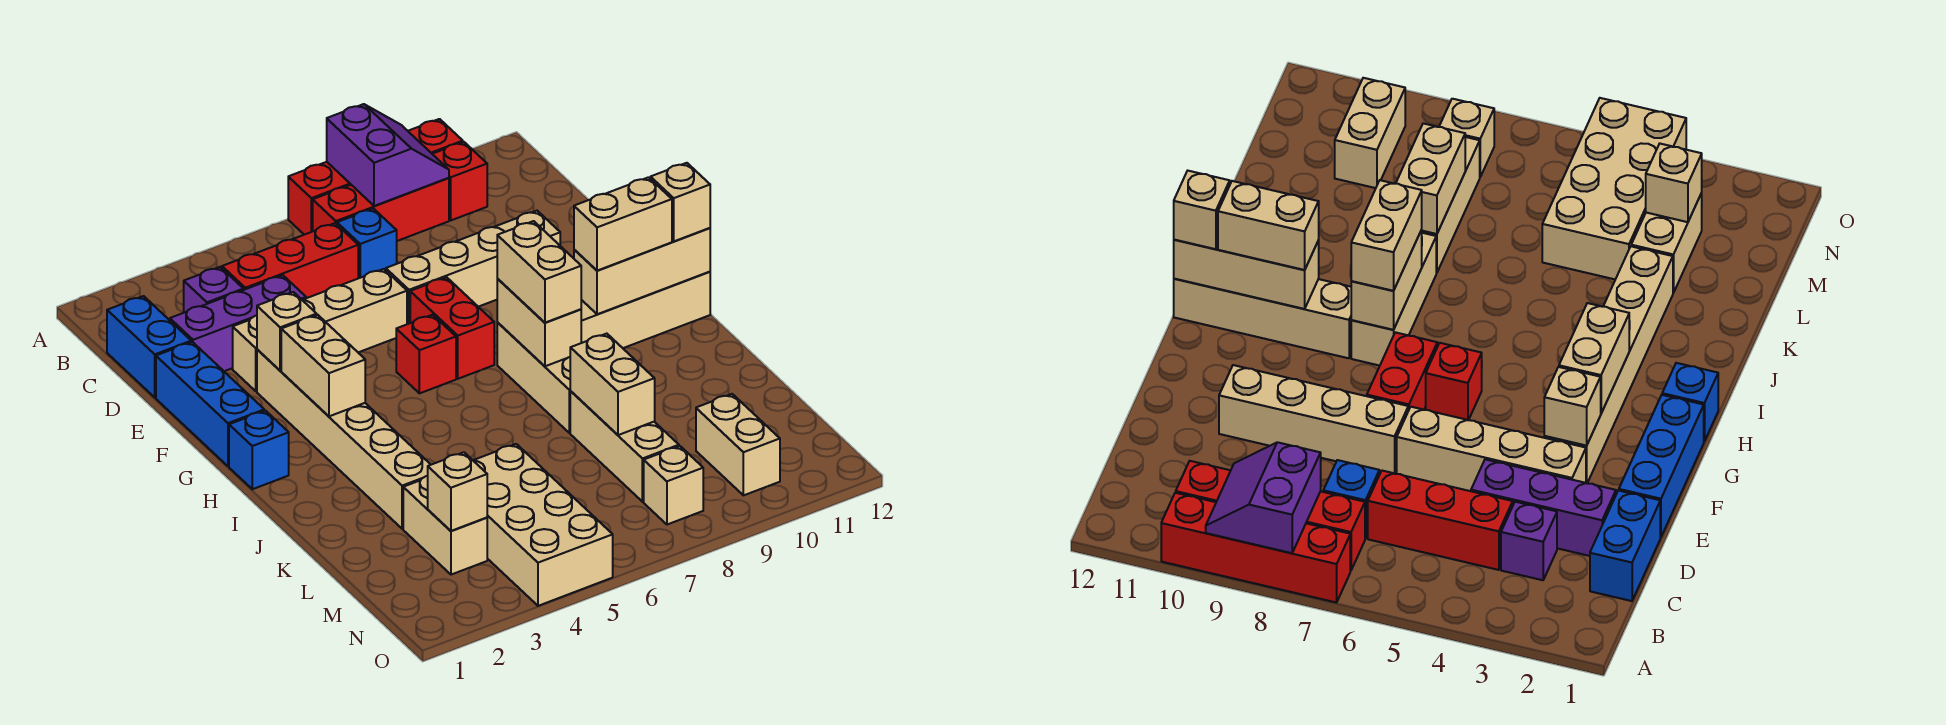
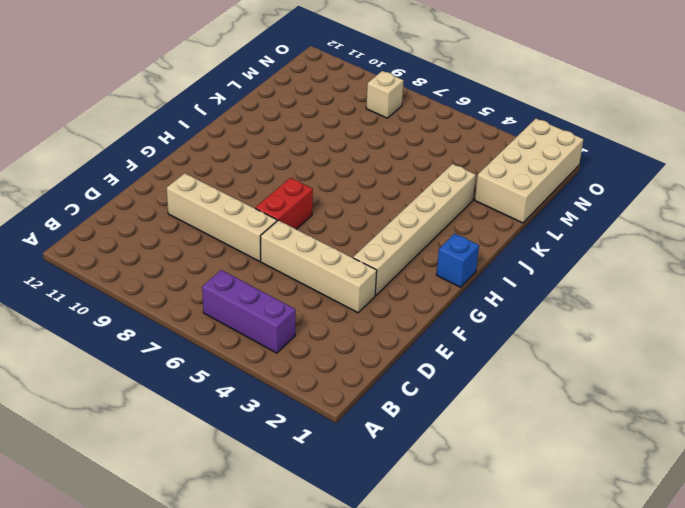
purple brick B4:B6 level 1 -> purple brick D2:D4 level 1
tan brick L1:O2 level 1 -> tan brick L4:O5 level 1
none -> red brick A7:A10 level 1
none -> red brick B7:B9 level 1
none -> red brick B10 level 1
none -> blue brick C1:D1 level 1

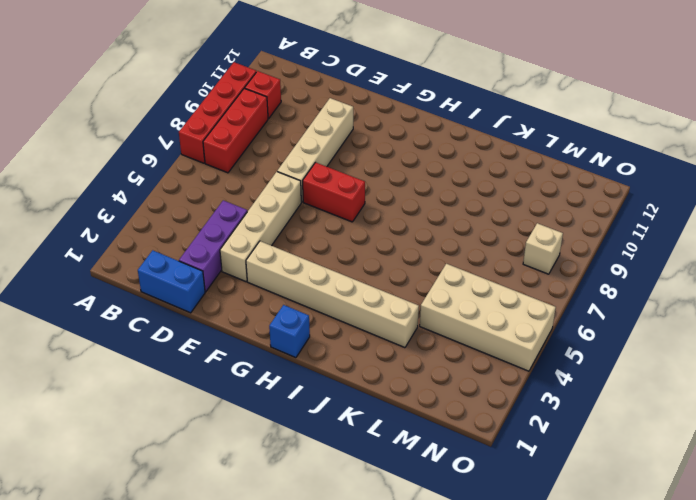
none -> purple brick C3 level 1
none -> red brick C4:C6 level 1
none -> blue brick C7 level 1
none -> blue brick E1:G1 level 1

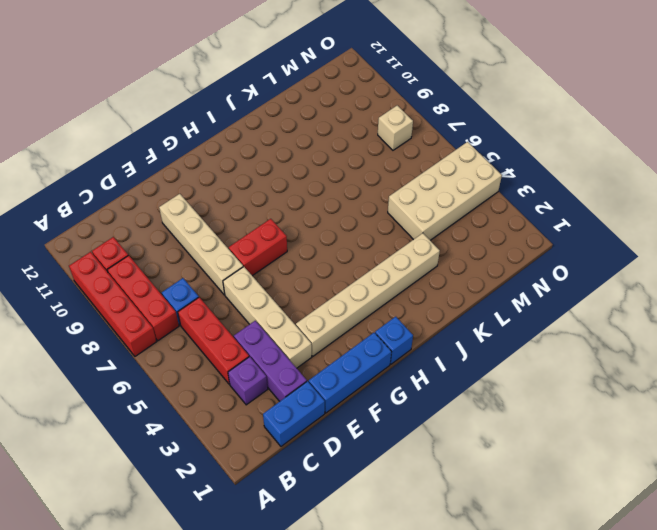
none -> red brick G6 level 1
none -> tan brick H8:J8 level 1
none -> tan brick H9:H12 level 1
none -> tan brick K8:M8 level 1

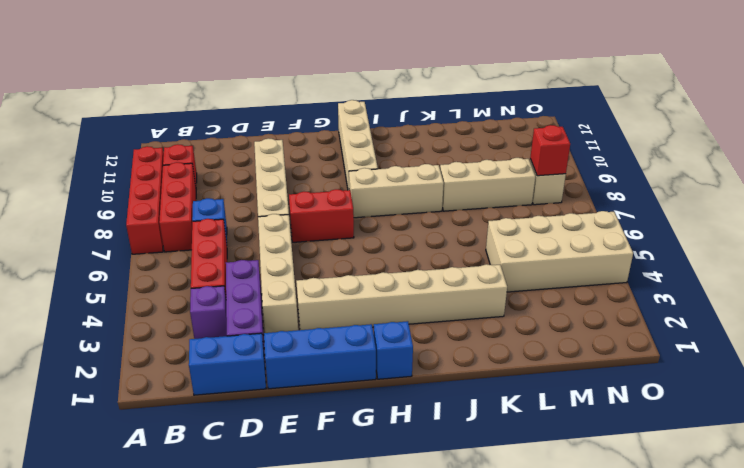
red brick N8 level 2 -> red brick G6 level 1
none -> tan brick L3:M3 level 1
none -> tan brick M10:N10 level 1
none -> purple slope A8:B9 level 2 top 8
none -> tan brick F3 level 2

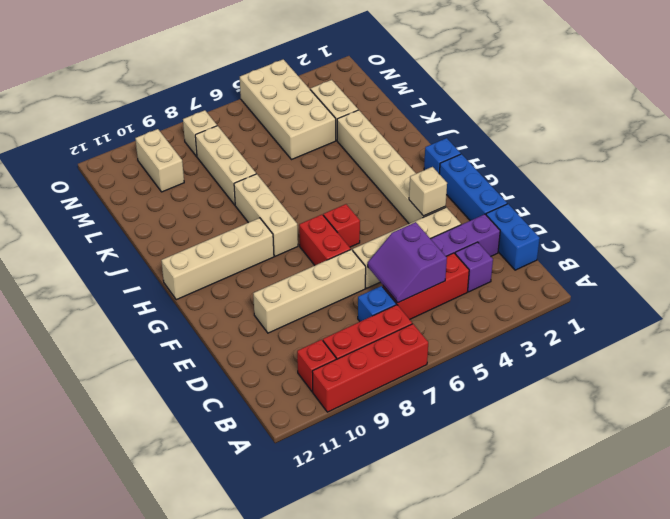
purple slope C5:D6 level 2 top 5 -> purple slope A8:B9 level 2 top 8
none -> tan brick G3:H3 level 2
none -> tan brick H8:I8 level 2
none -> tan brick H10:H12 level 2
none -> tan brick K8:L8 level 2

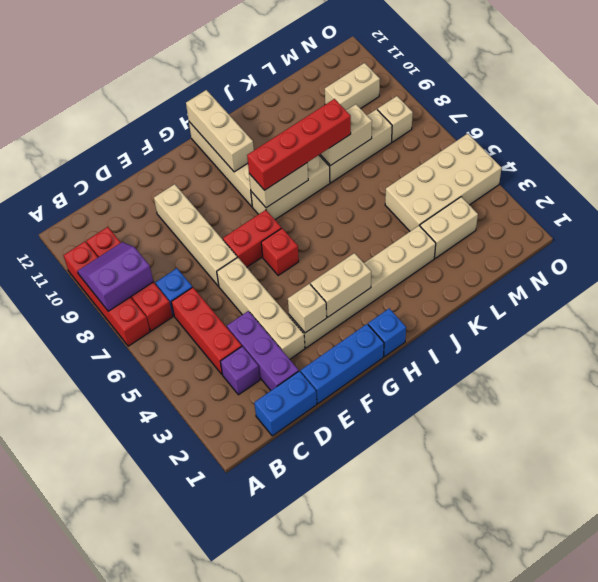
red brick H8:K8 level 3 -> tan brick H8:I8 level 3
none -> tan brick M3 level 2
none -> tan brick H10:H11 level 3
none -> tan brick H12 level 3

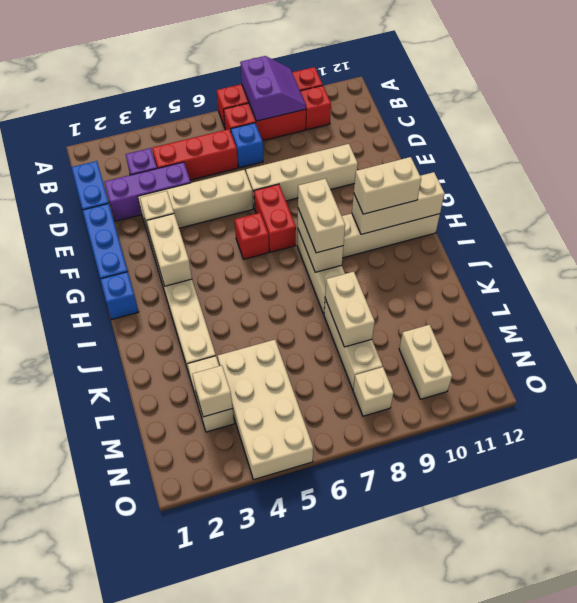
none -> tan brick H12 level 3

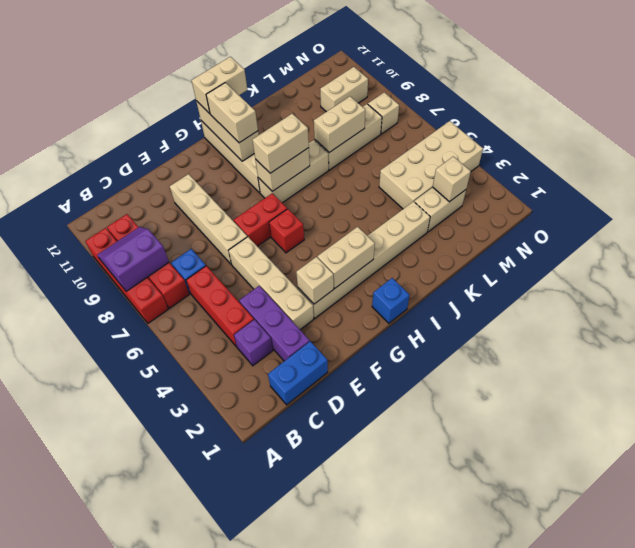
tan brick H12:I12 level 3 -> tan brick H12 level 3
none -> blue brick E1:G1 level 1

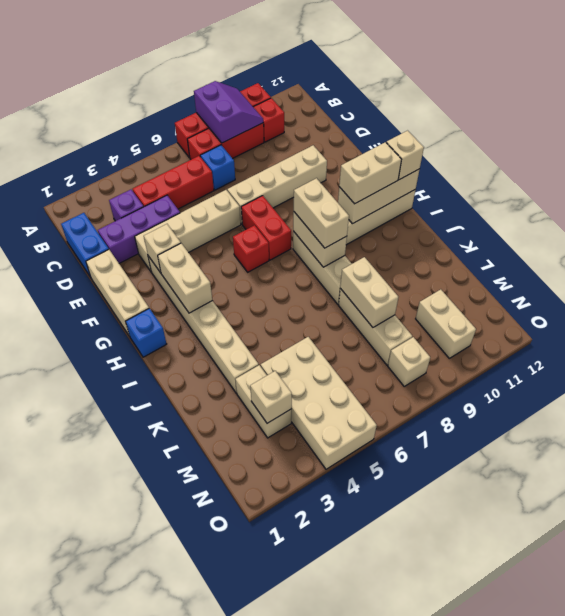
tan brick E1:G1 level 1 -> blue brick E1:G1 level 1

